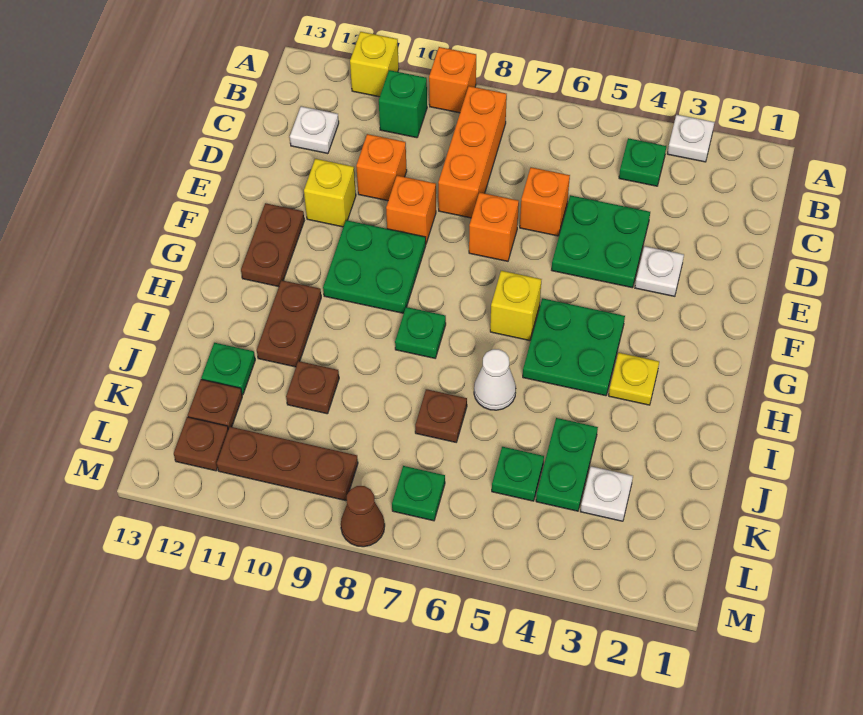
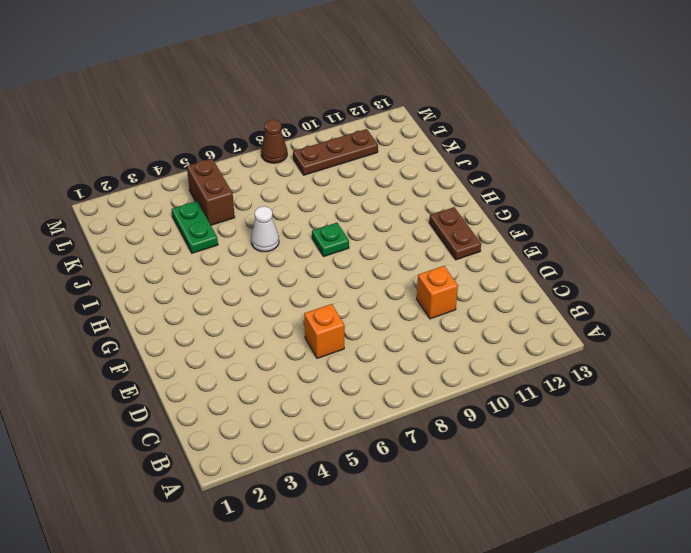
brown brick K5:L5 level 1 -> green plate K5 level 1
none -> white plate A3 level 1
none -> orange brick A9 level 1
none -> yellow brick A11 level 1
none -> green plate B4 level 1

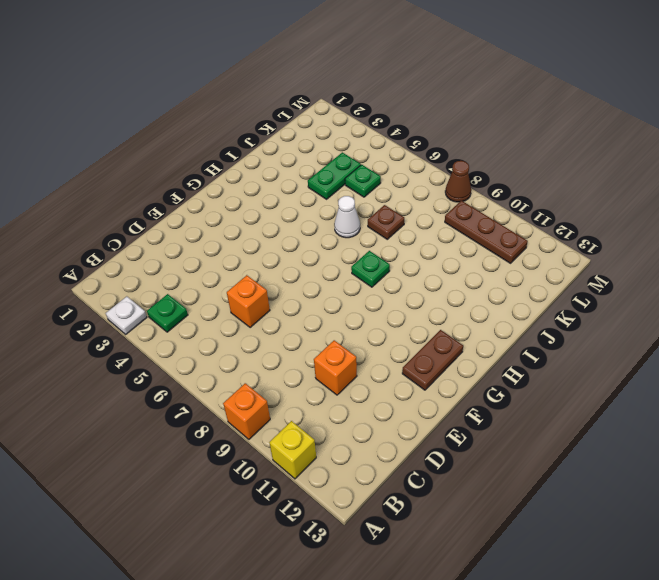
none -> orange brick B8:D8 level 1
none -> green brick B10 level 1
none -> white plate C12 level 1
none -> green plate D4:E5 level 1

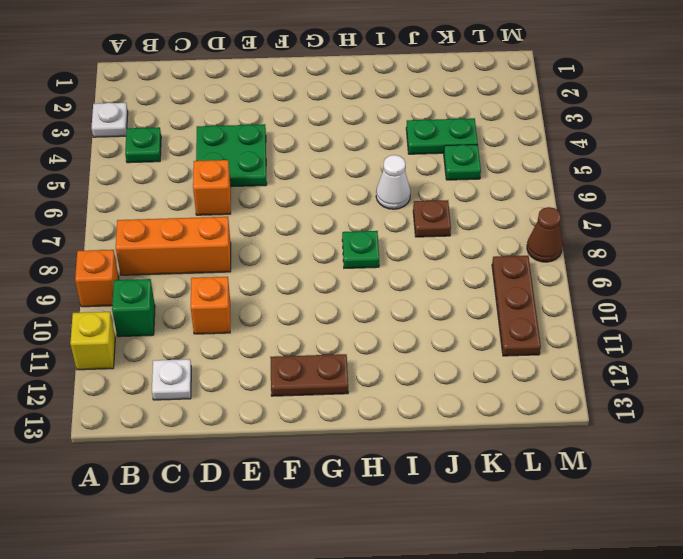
none -> white plate E3 level 1
none -> orange brick E7 level 1
none -> orange brick E9 level 1
none -> yellow brick E11 level 1

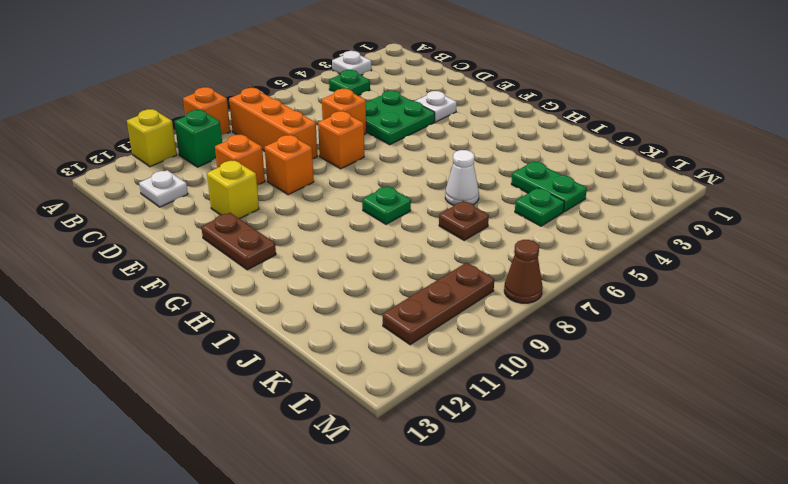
none -> green plate F9:G10 level 1
none -> green plate G4:H5 level 1
none -> yellow brick G6 level 1
none -> yellow plate H3 level 1

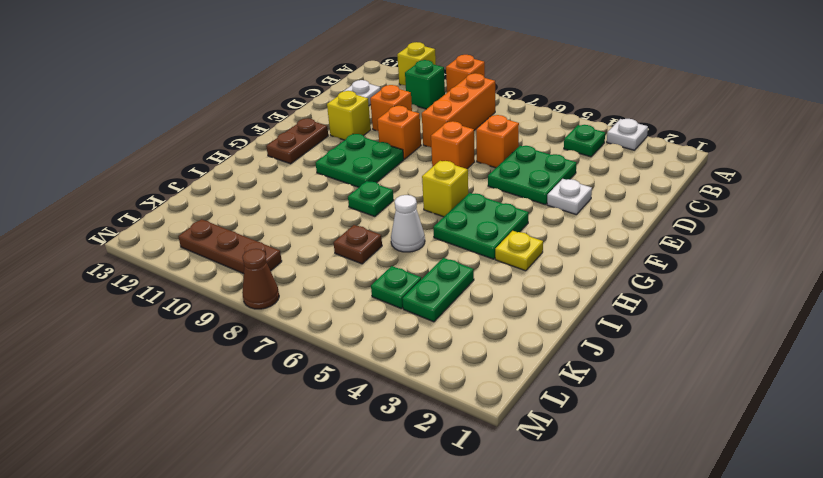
none -> brown plate H11:I11 level 1
none -> brown plate J10 level 1
none -> green plate J12 level 1
none -> white plate K3 level 1

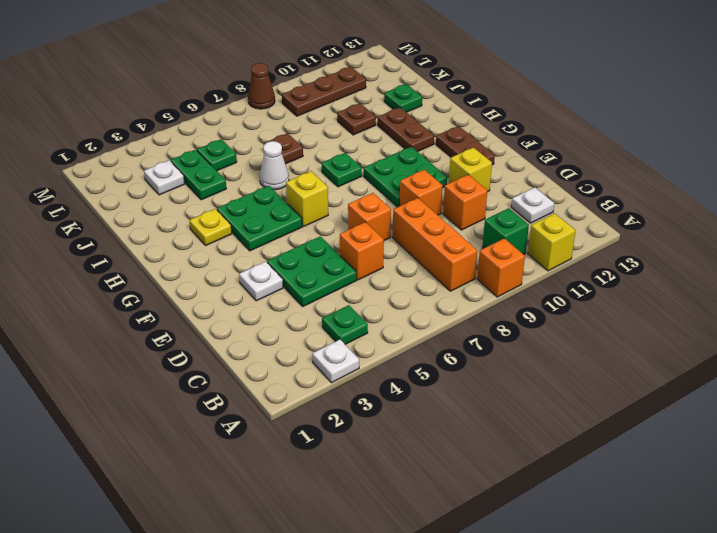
none -> brown plate K12 level 1
none -> green plate L7 level 1
none -> brown plate L12 level 1

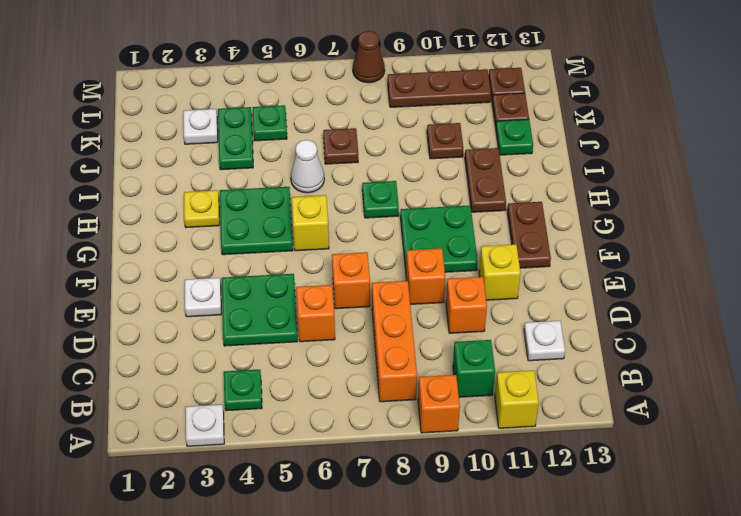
none -> green plate L7 level 1

